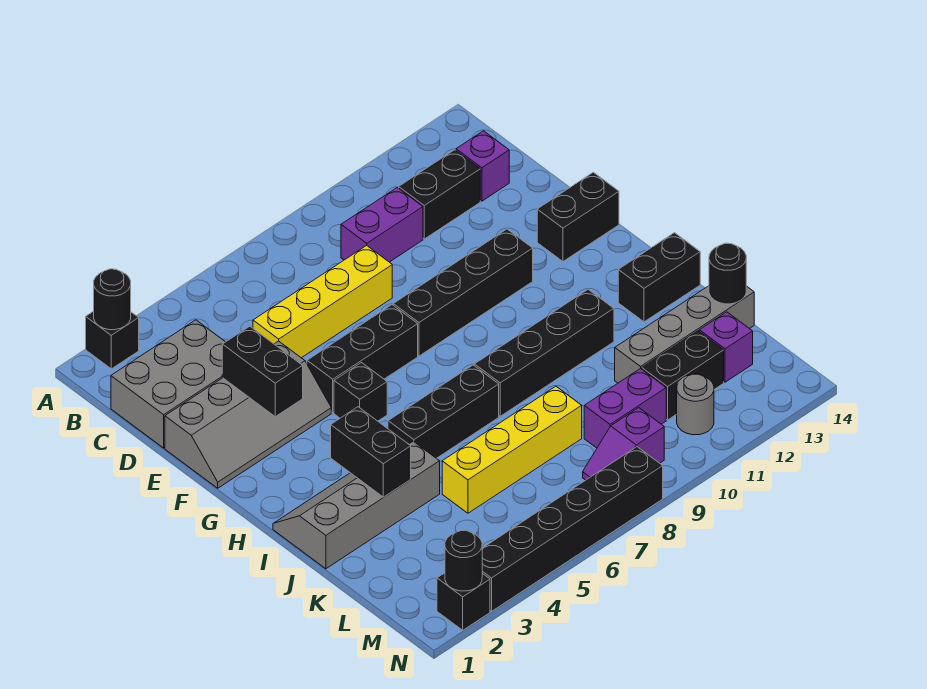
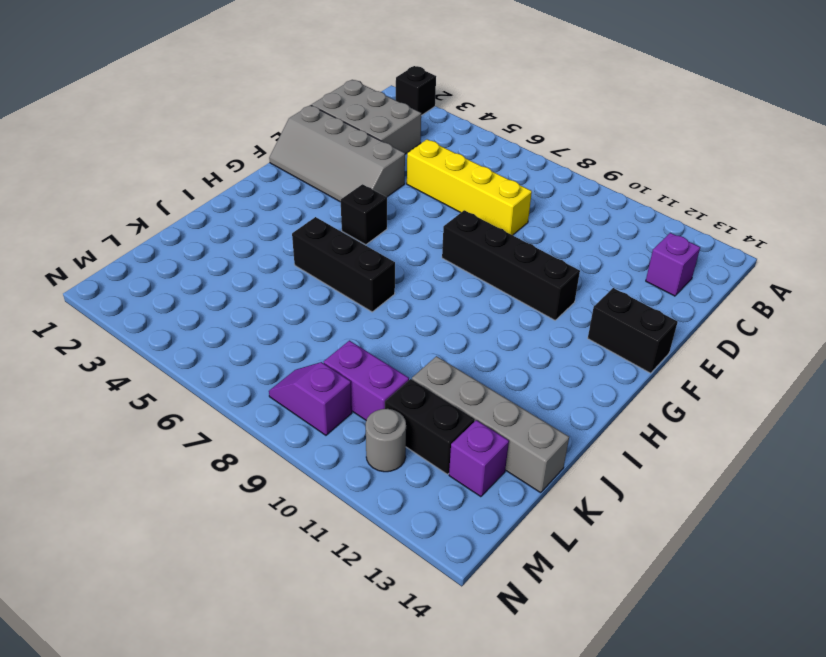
none -> purple brick C9:C10 level 1
none -> black brick C11:C12 level 1
none -> black brick F5:F7 level 1

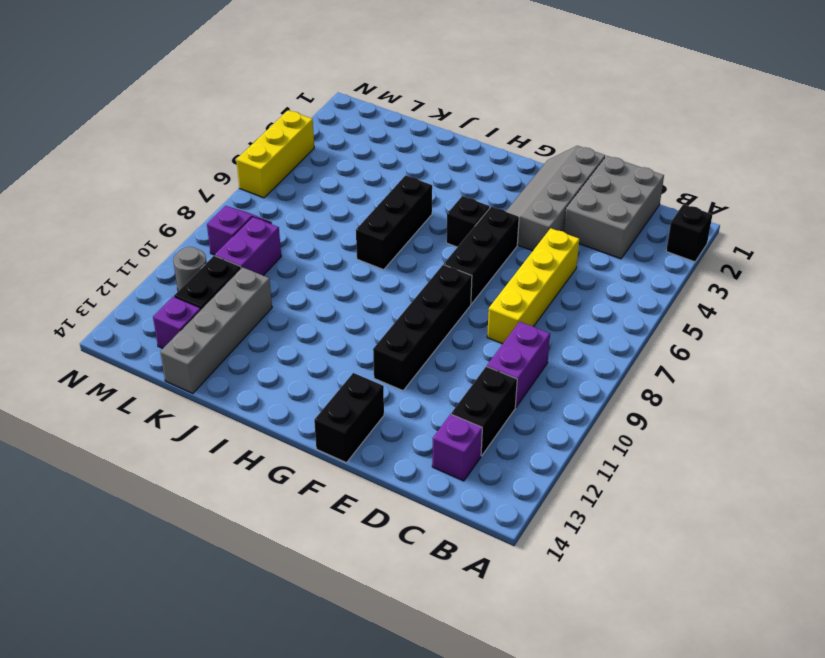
yellow brick N4:N6 level 1 -> black brick N3:N8 level 1
none -> grey slope I1:J4 level 1 top J
none -> black brick I8:I11 level 1
none -> black brick I13:I14 level 1

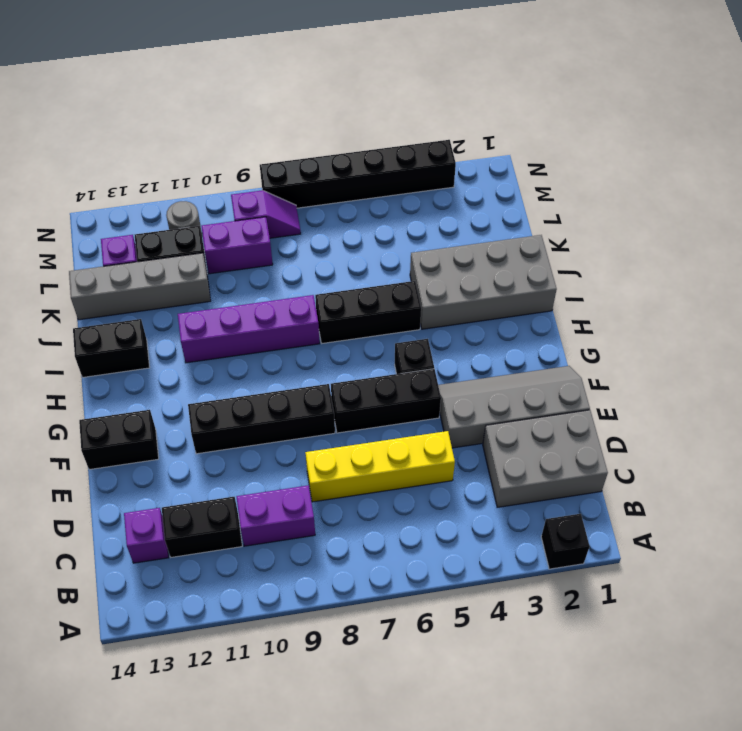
grey brick I1:J4 level 1 -> grey slope I1:J4 level 1 top J
purple brick I8:I11 level 1 -> black brick I8:I11 level 1
none -> yellow brick K5:K8 level 1
none -> black brick N2 level 1
none -> black round brick A2 level 2

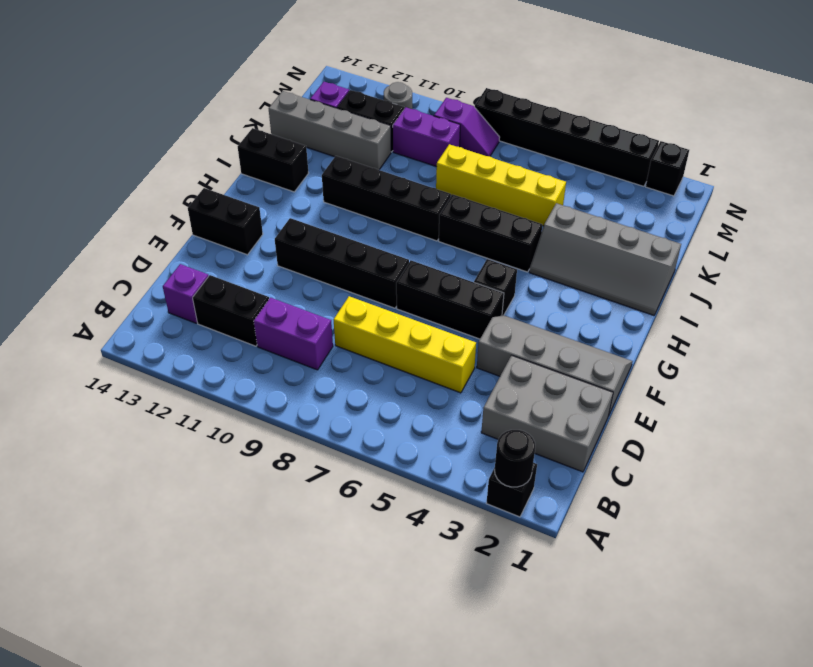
none -> black brick E3:F3 level 2
none -> black brick I3:J3 level 2
none -> black round brick K14 level 2

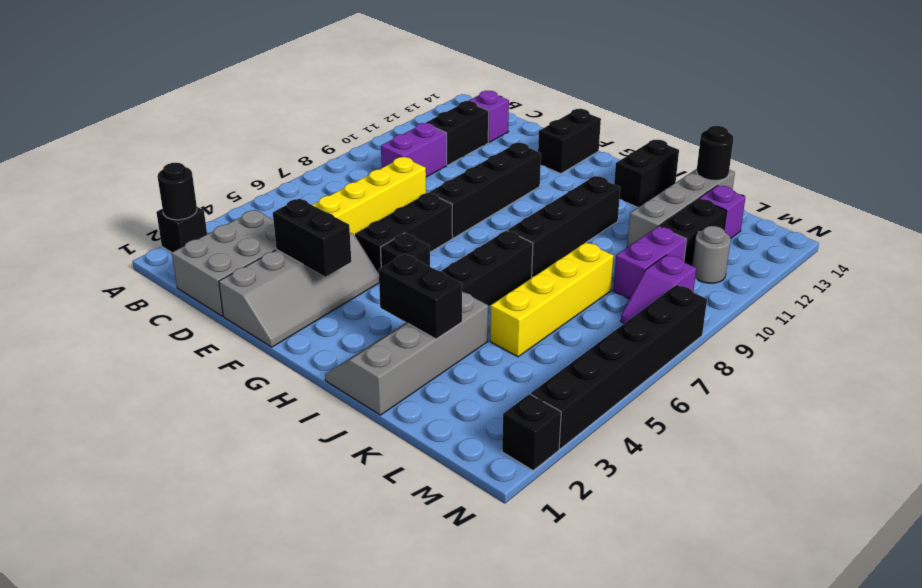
none -> black round brick N2 level 2

